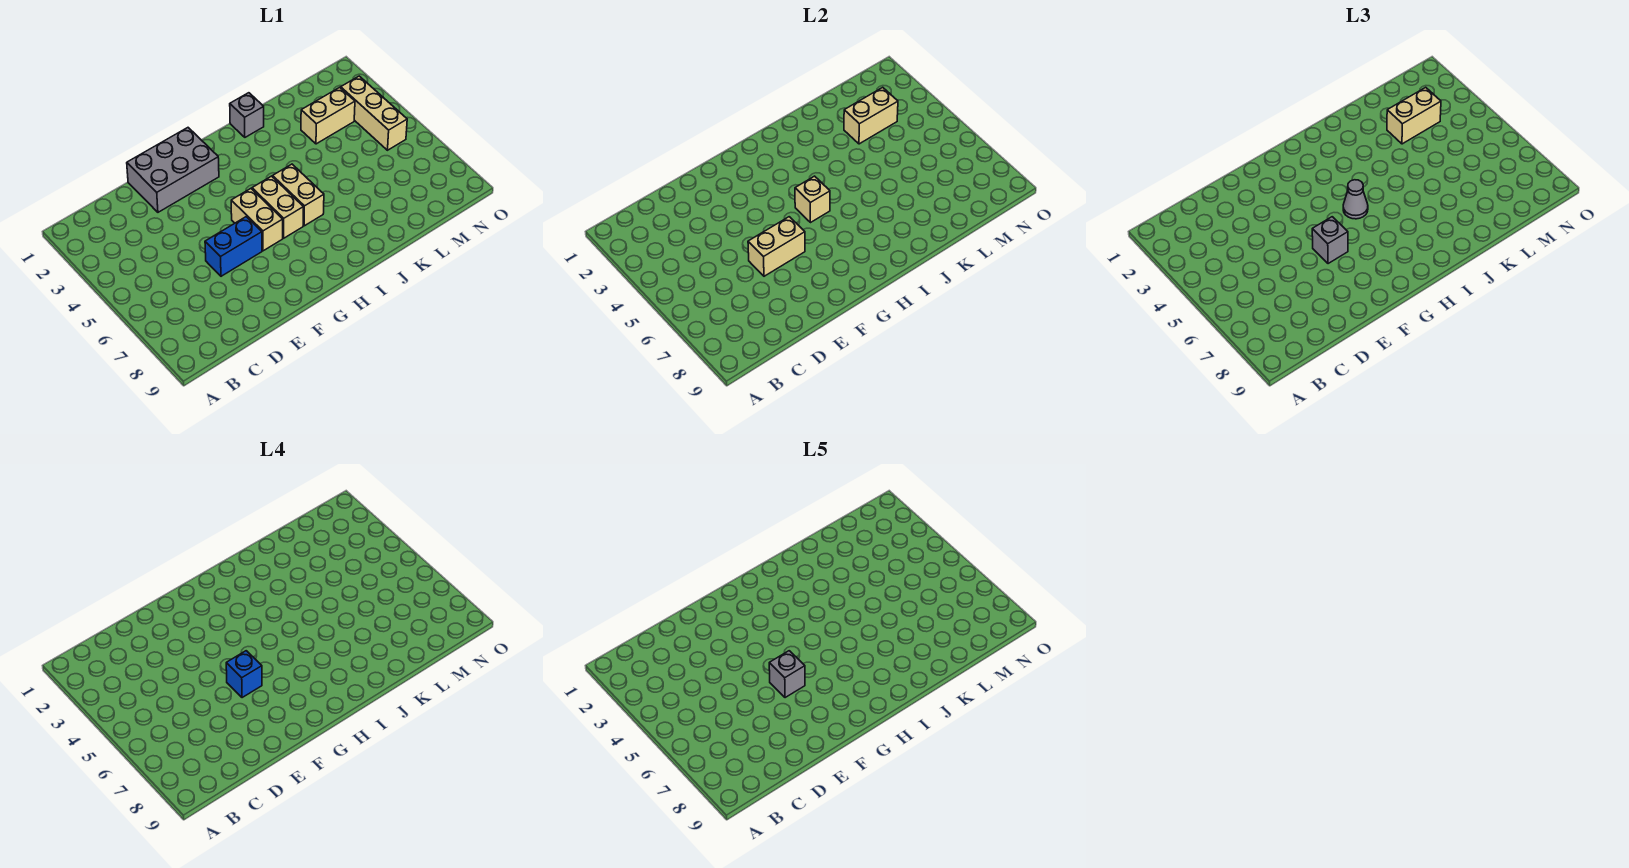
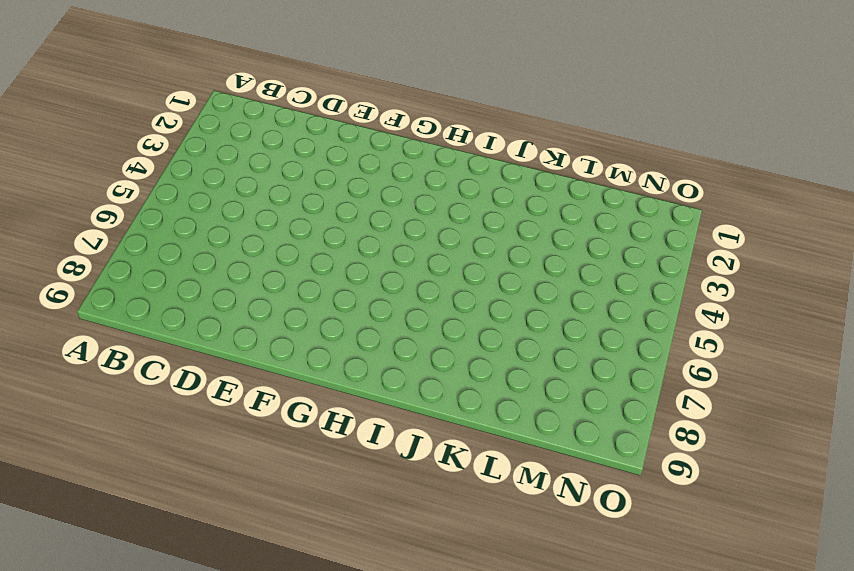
none -> grey brick E1:G2 level 1
none -> blue brick E6:F6 level 1
none -> tan brick G5:G6 level 1

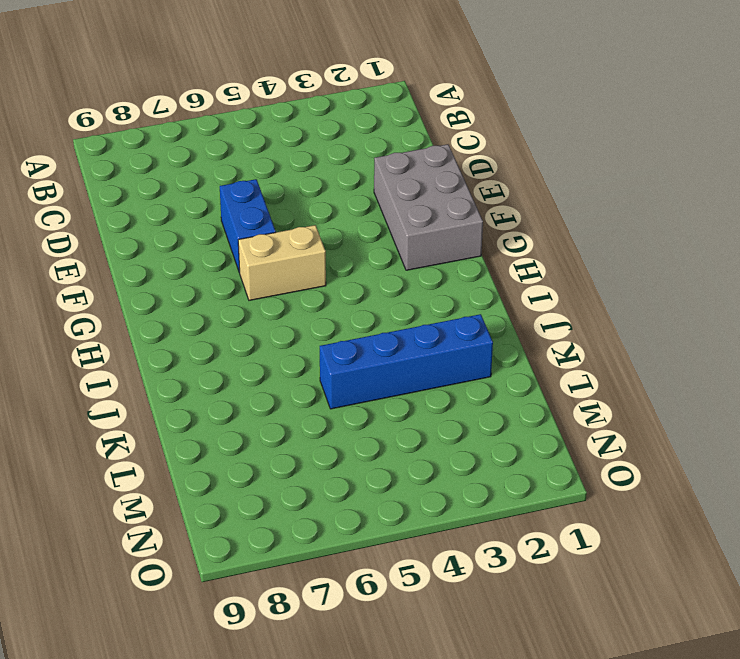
blue brick K2:K5 level 1 -> none
none -> tan brick H5:H6 level 1
none -> tan brick I5:I6 level 1
none -> grey brick J1 level 1

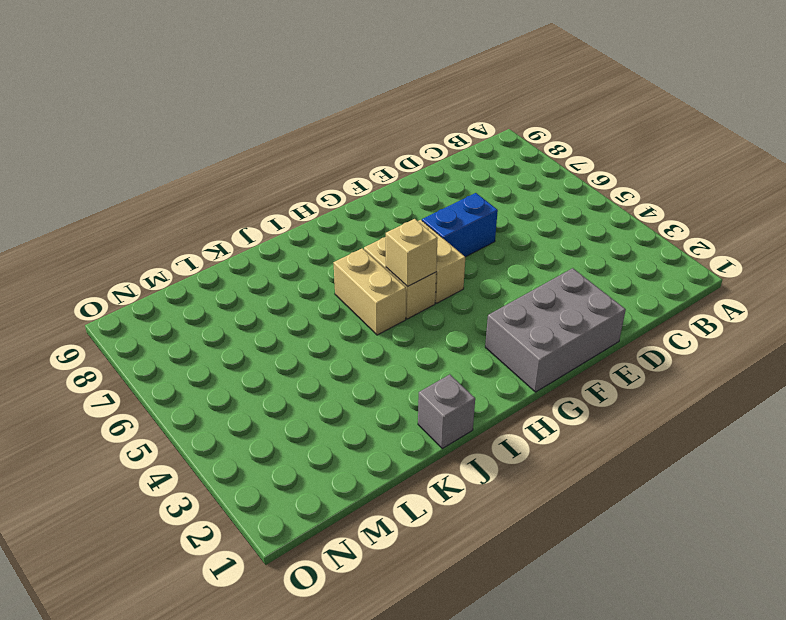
none -> tan brick L3:M3 level 1
none -> tan brick N3:N5 level 1
none -> tan brick E6:F6 level 2

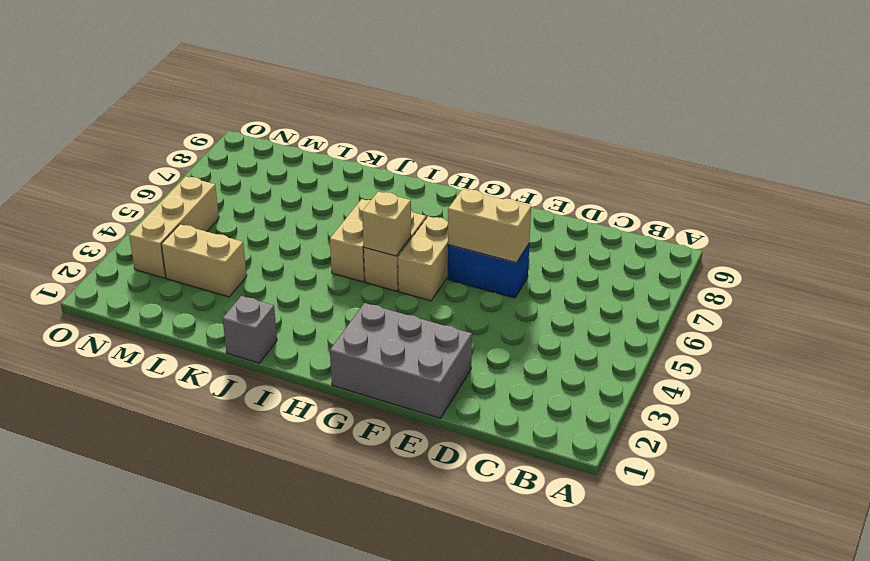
none -> tan brick L3:M3 level 2
none -> grey brick F6 level 3
none -> grey cone H5 level 3

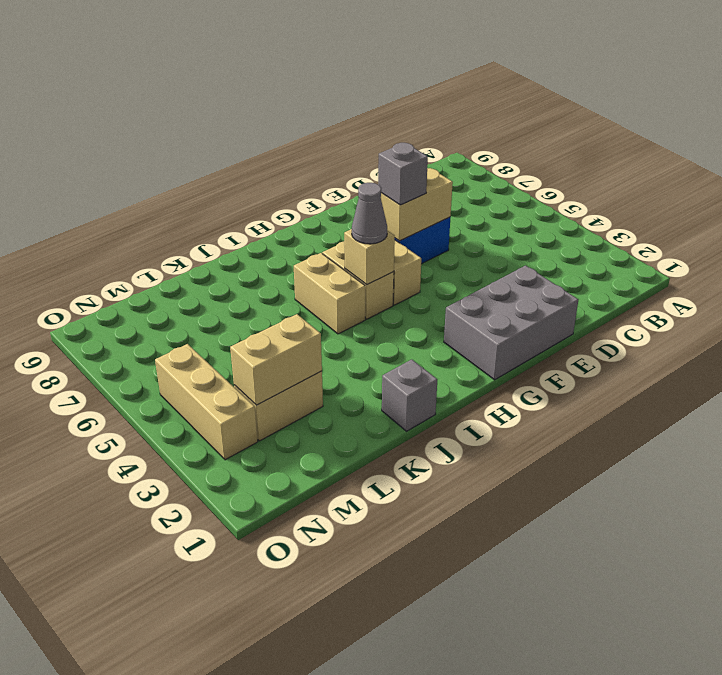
none -> tan brick L3:M3 level 3
none -> blue brick F6 level 4
none -> grey brick F6 level 5

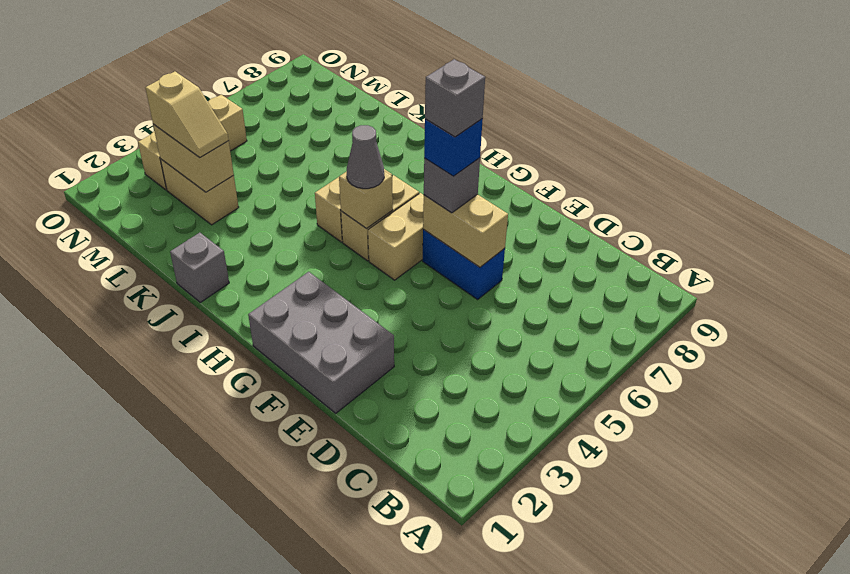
tan slope L3:M3 level 3 top M -> tan brick L3:M3 level 3

